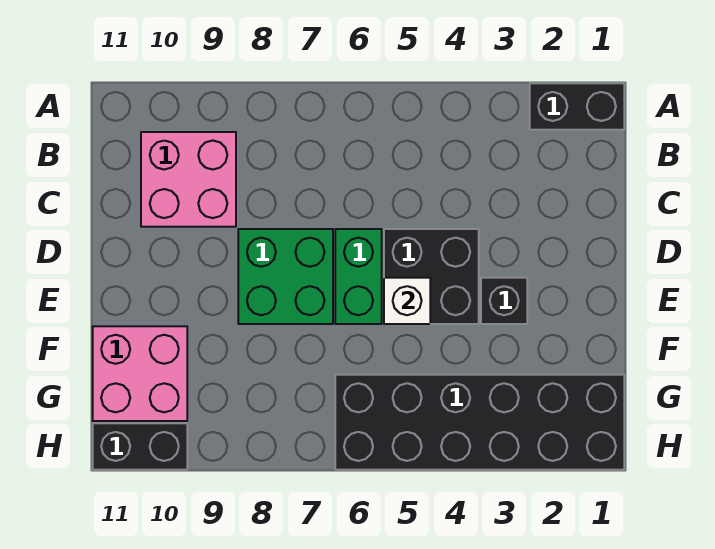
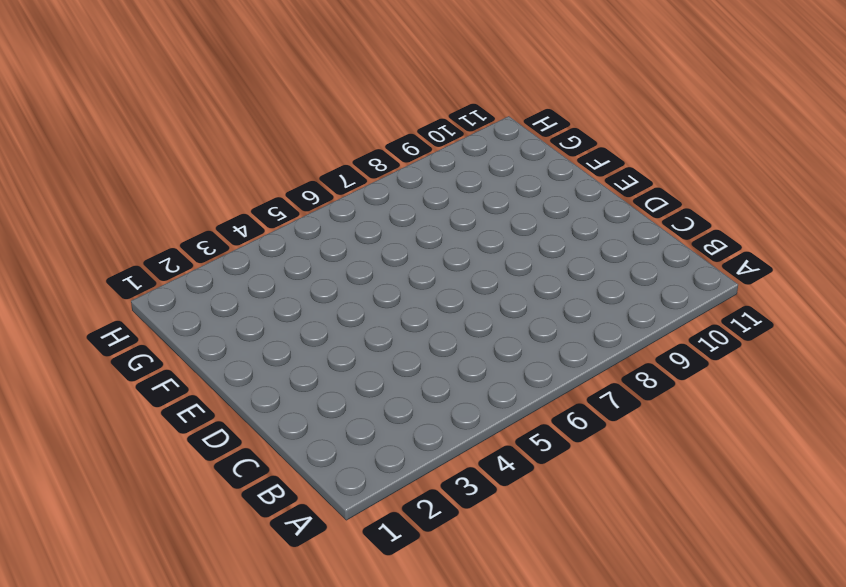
none -> black brick A1:A2 level 1
none -> pink brick B9:C10 level 1

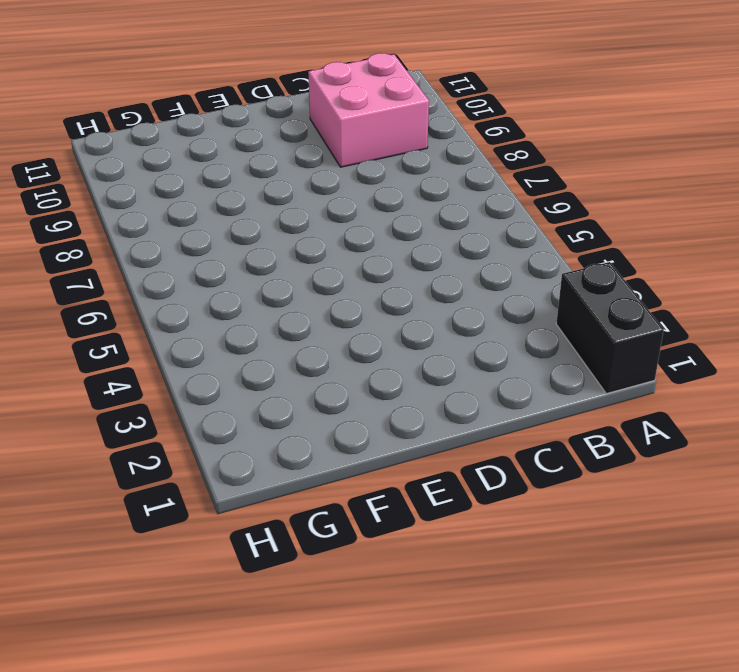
none -> black brick D4:E5 level 1
none -> green brick D6:E6 level 1

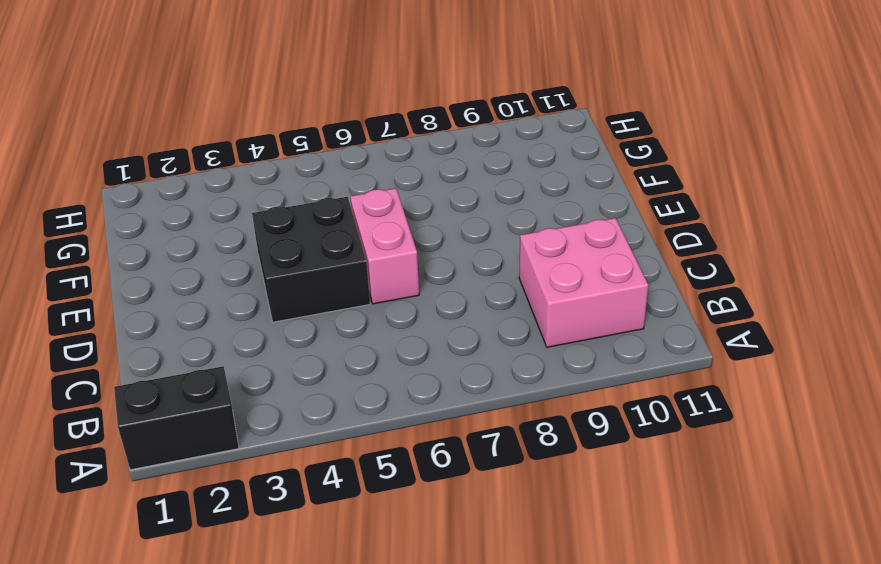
pink brick D6:E6 level 1 -> green brick D6:E6 level 1
none -> green brick D7:E8 level 1
none -> black brick E3 level 1

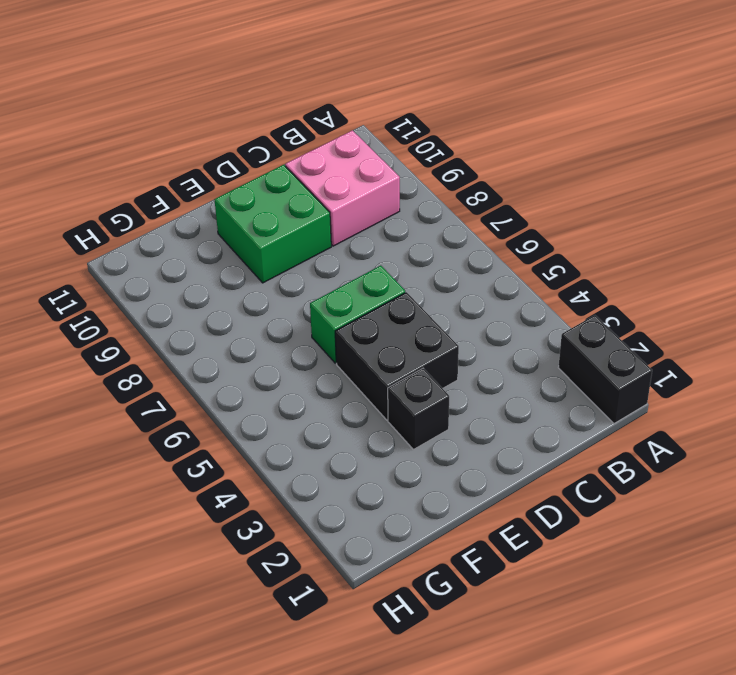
green brick D9:E10 level 1 -> green brick D7:E8 level 1
none -> pink brick F10:G11 level 1
none -> black brick G1:H6 level 1

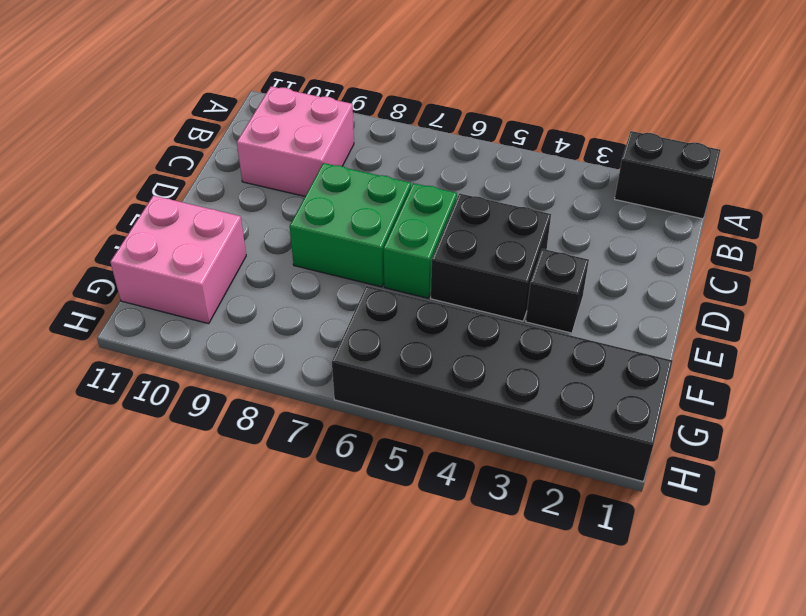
none -> black brick H10:H11 level 1
none -> white brick E5 level 2

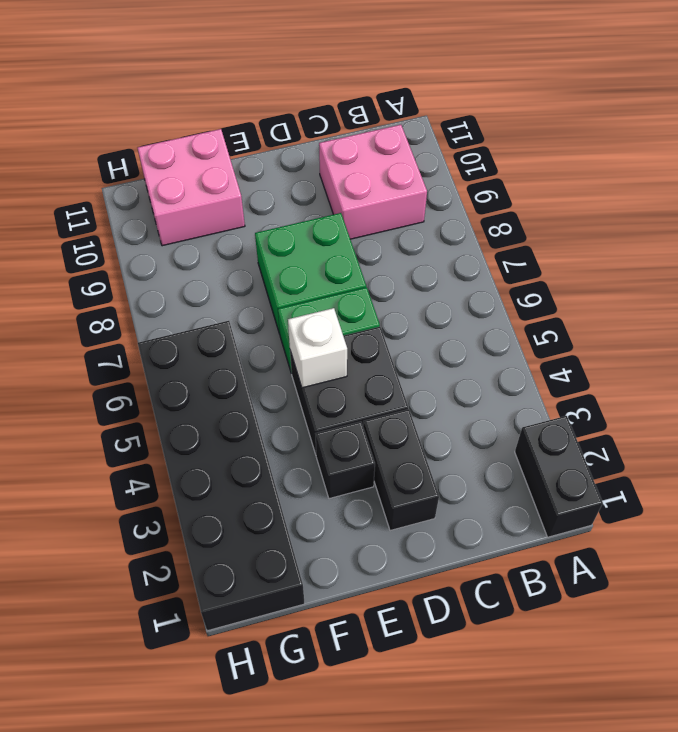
black brick D2:D3 level 1 -> black brick H10:H11 level 1

